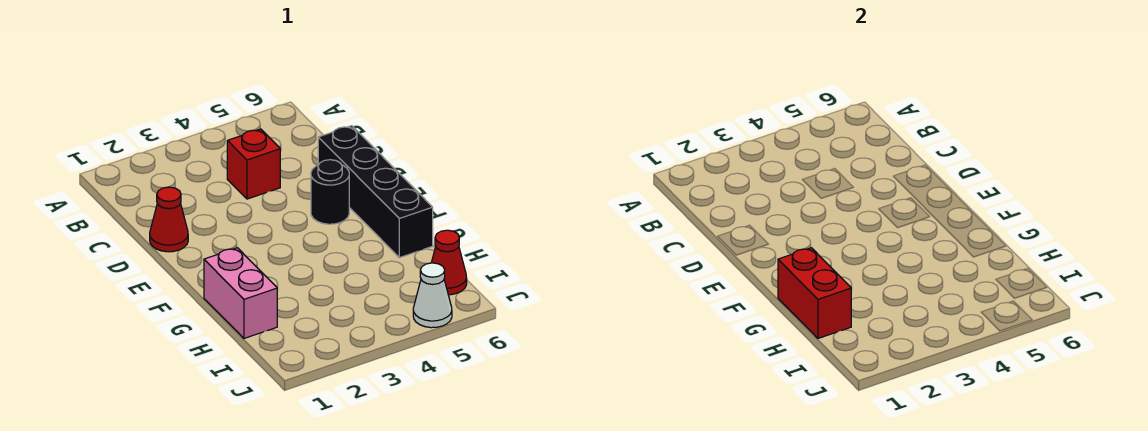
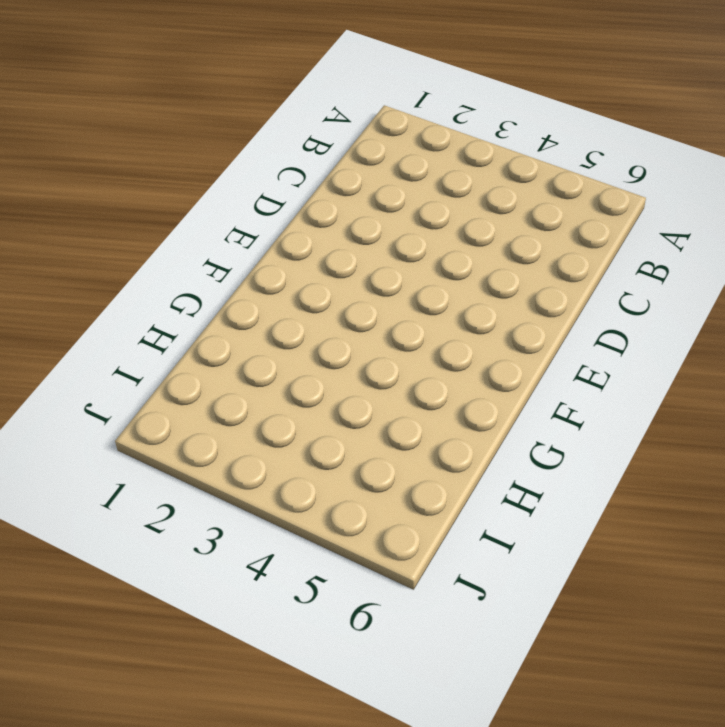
none -> red brick C4 level 1
none -> red cone D1 level 1

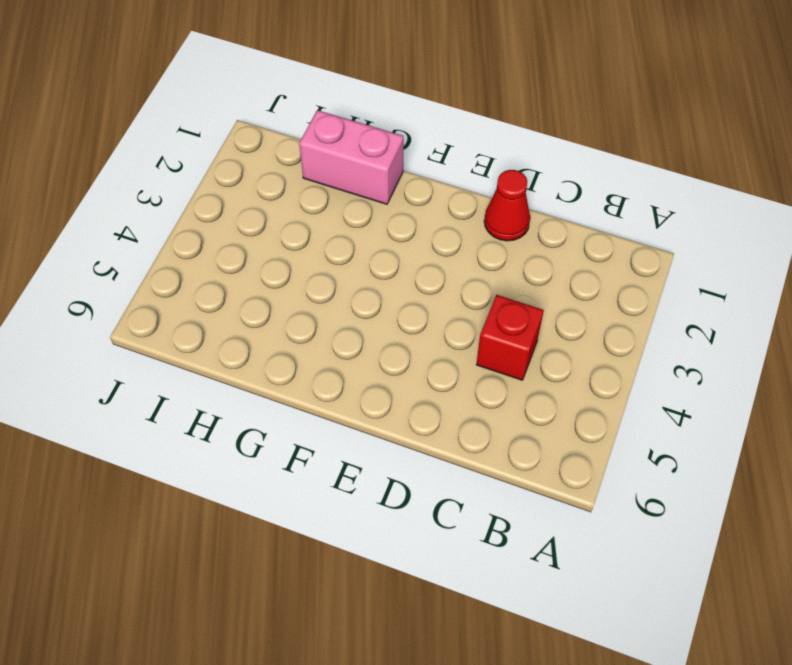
none -> black brick D6:G6 level 1
none -> black round brick E5 level 1

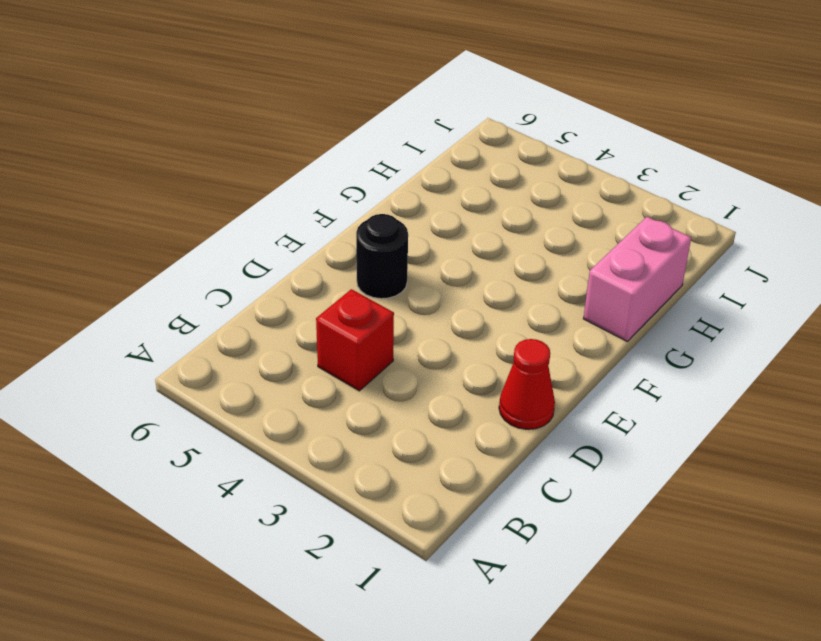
none -> black brick D6:G6 level 1
none -> red cone I6 level 1

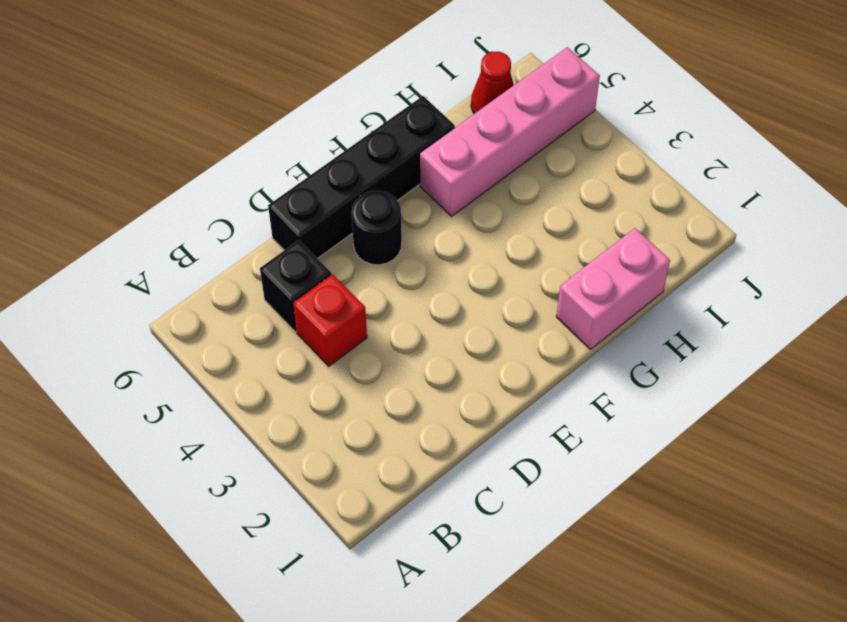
black brick C5 level 1 -> none
pink brick G5:J5 level 1 -> white cone J5 level 1
none -> red cone D1 level 1
none -> red brick G1:H1 level 2

